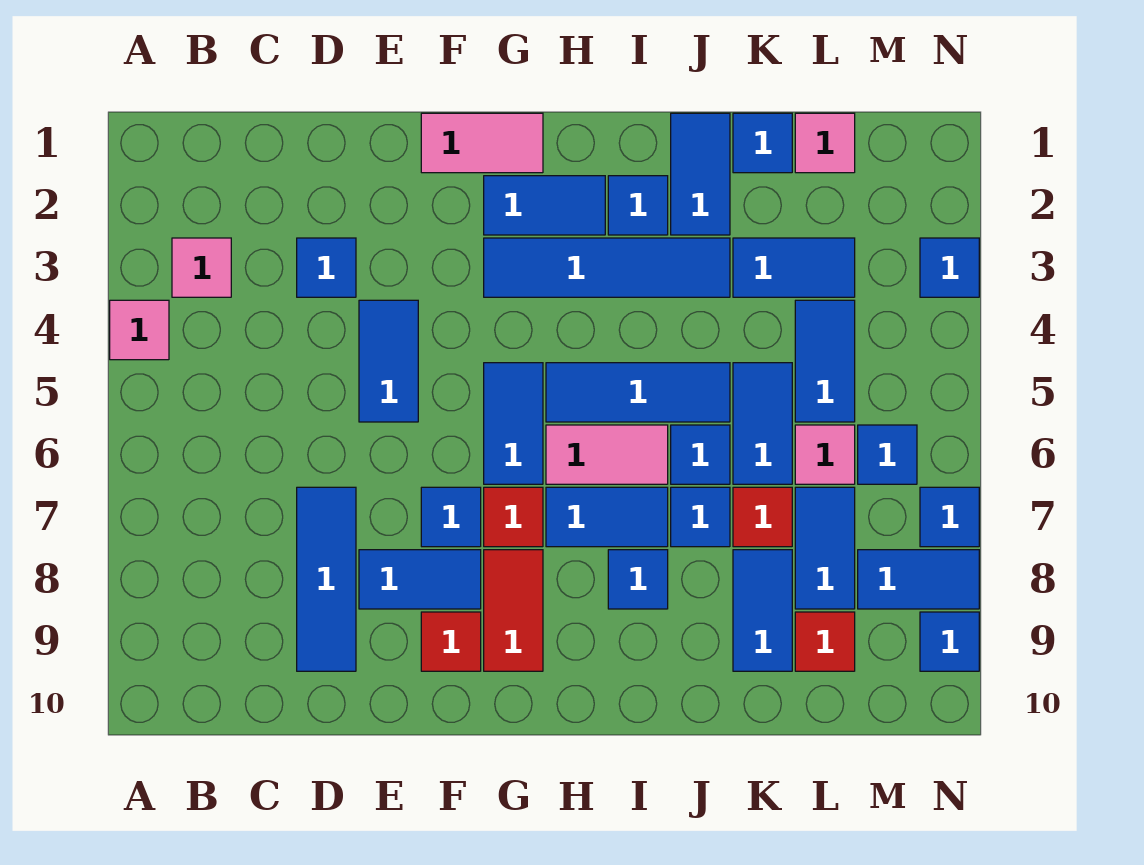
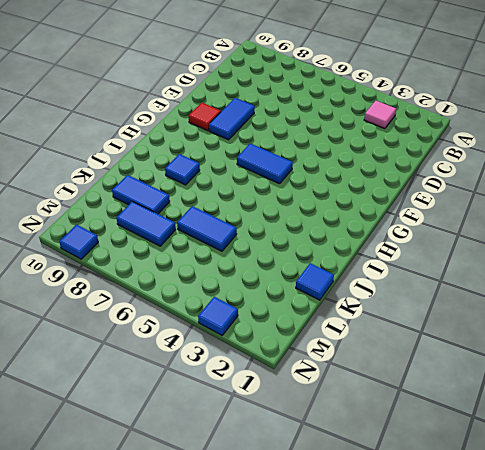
none -> pink tile A4 level 1
none -> blue tile D3 level 1
none -> blue tile D7:D9 level 1
none -> blue tile E4:E5 level 1

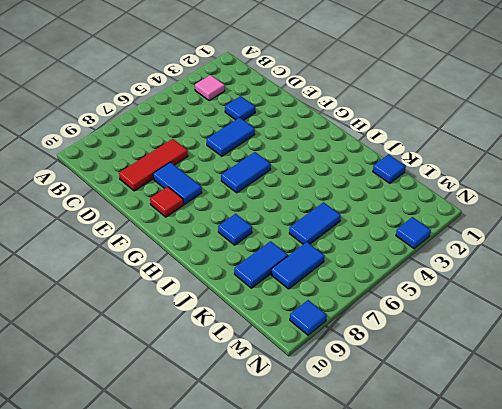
red tile D7:D9 level 1 -> blue tile D7:D9 level 1
none -> pink tile A4 level 1
none -> pink tile F1:G1 level 1
none -> blue tile F7 level 1
none -> blue tile G2:H2 level 1

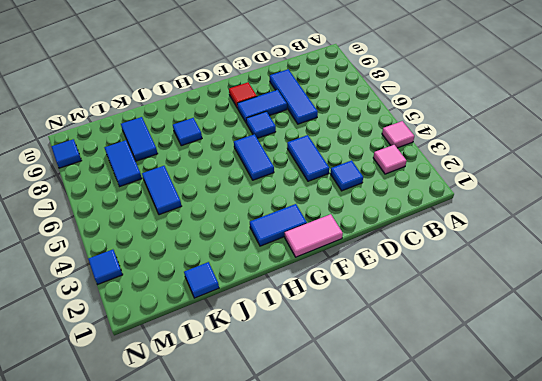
none -> blue tile G3:J3 level 1
none -> red tile G7 level 1
none -> red tile G8:G9 level 1
none -> blue tile H5:J5 level 1

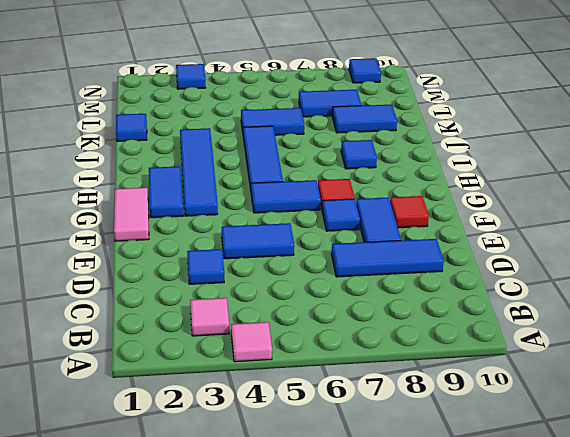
none -> red tile G8:G9 level 1
none -> pink tile H6:I6 level 1
none -> blue tile H7:I7 level 1
none -> blue tile I2 level 1

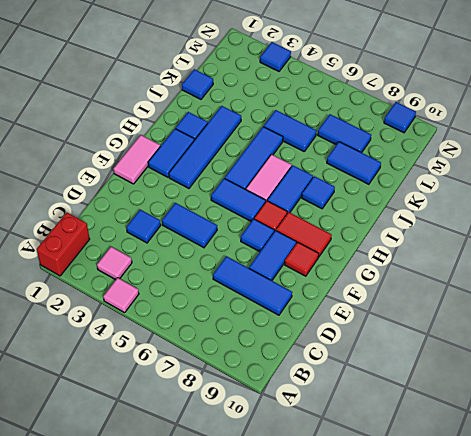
red brick A1:B1 level 1 -> none
none -> blue tile J1:J2 level 1
none -> blue tile J6 level 1
none -> blue tile J7 level 1
none -> blue tile K3:L3 level 1

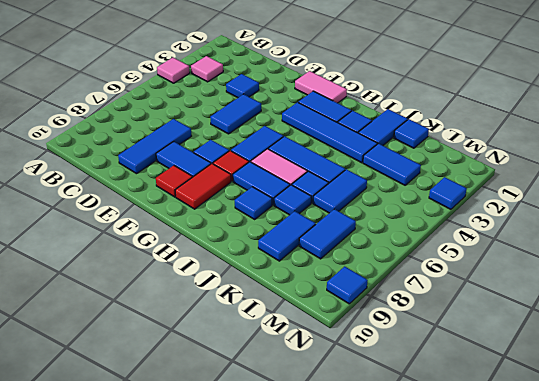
none -> red tile K7 level 1
none -> pink tile L1 level 1
none -> blue tile L4:L5 level 1
none -> pink tile L6 level 1

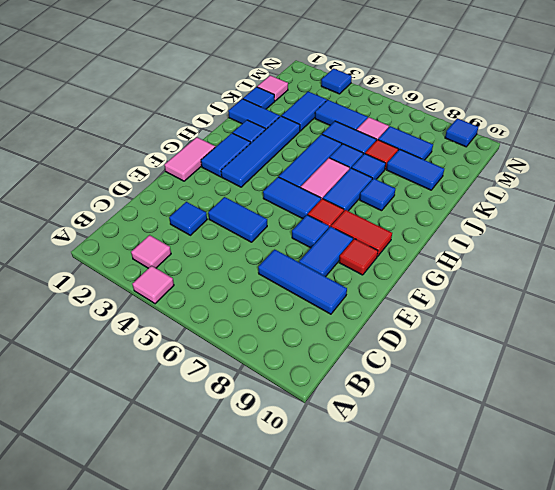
none -> red tile L9 level 1
none -> blue tile M6 level 1
none -> blue tile M8:N8 level 1
none -> blue tile N7 level 1

